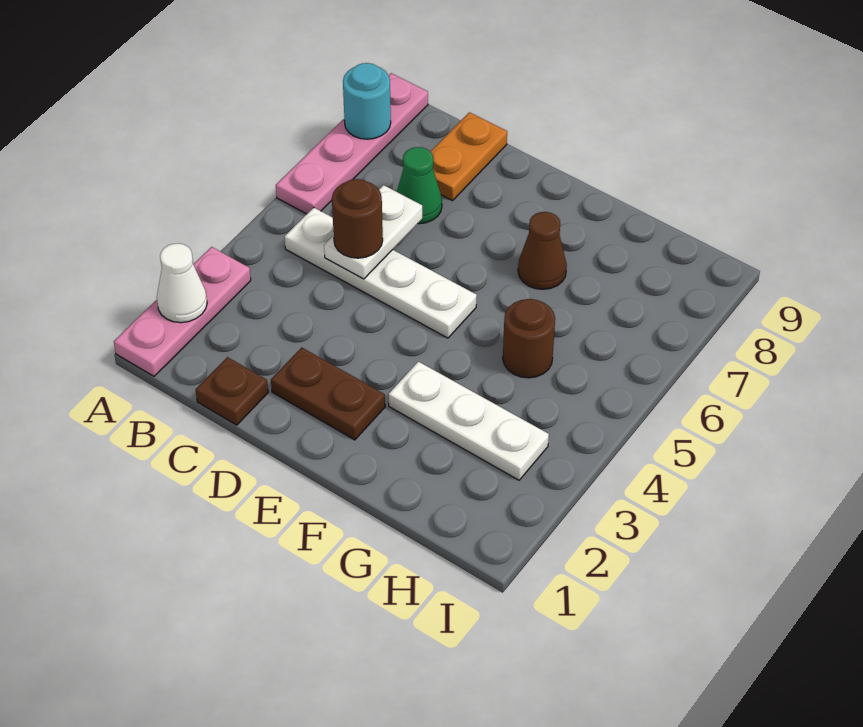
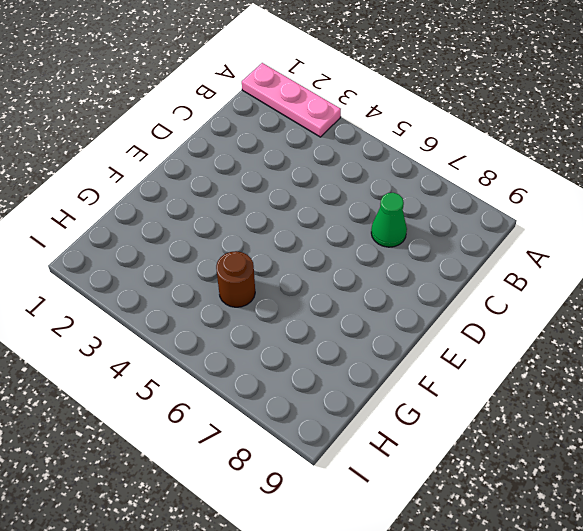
none -> pink plate A6:A9 level 1
none -> white plate B5:E5 level 1
none -> brown plate C1 level 1

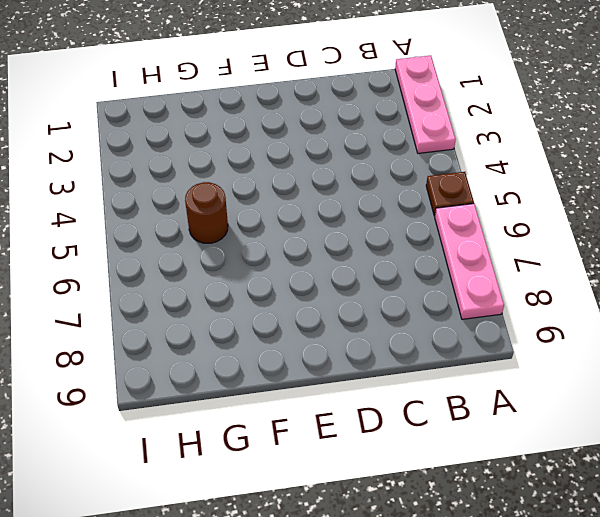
brown plate A5 level 1 -> brown plate C1 level 1
pink plate A6:A8 level 1 -> pink plate A6:A9 level 1
none -> white plate B5:E5 level 1
none -> green cone C7 level 1
none -> orange plate C8:C9 level 1

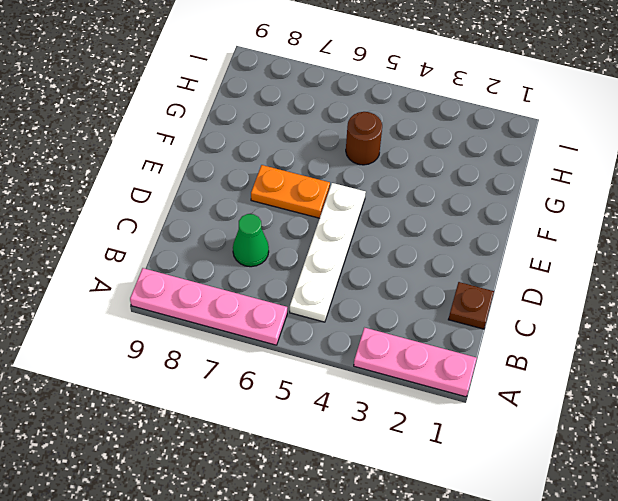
orange plate E6:E7 level 1 -> orange plate C8:C9 level 1
none -> brown plate D2:E2 level 1
none -> white plate F3:H3 level 1
none -> brown cone F7 level 1

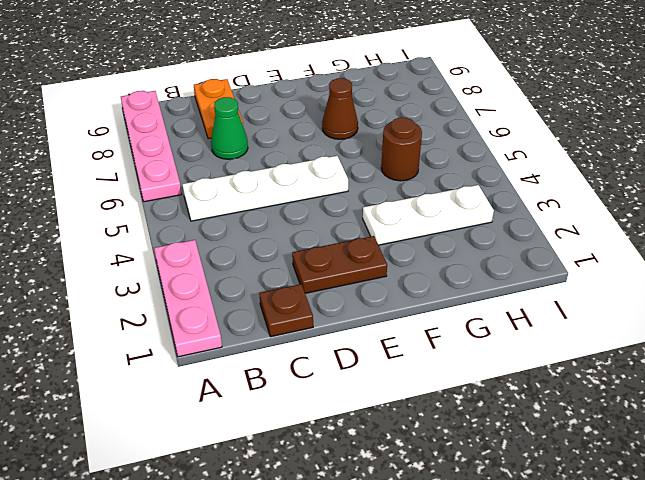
none -> white cone A2 level 2
none -> cyan round brick A8 level 2
none -> white plate C5:C6 level 2

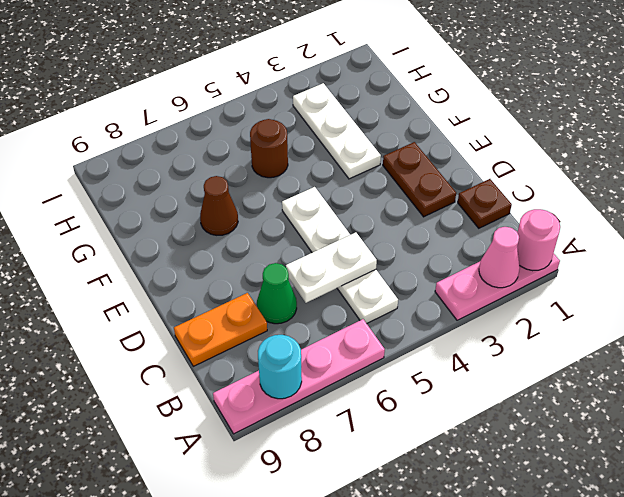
pink round brick A1 level 2 -> none
pink cone A2 level 2 -> white cone A2 level 2
none -> brown round brick C5 level 3

